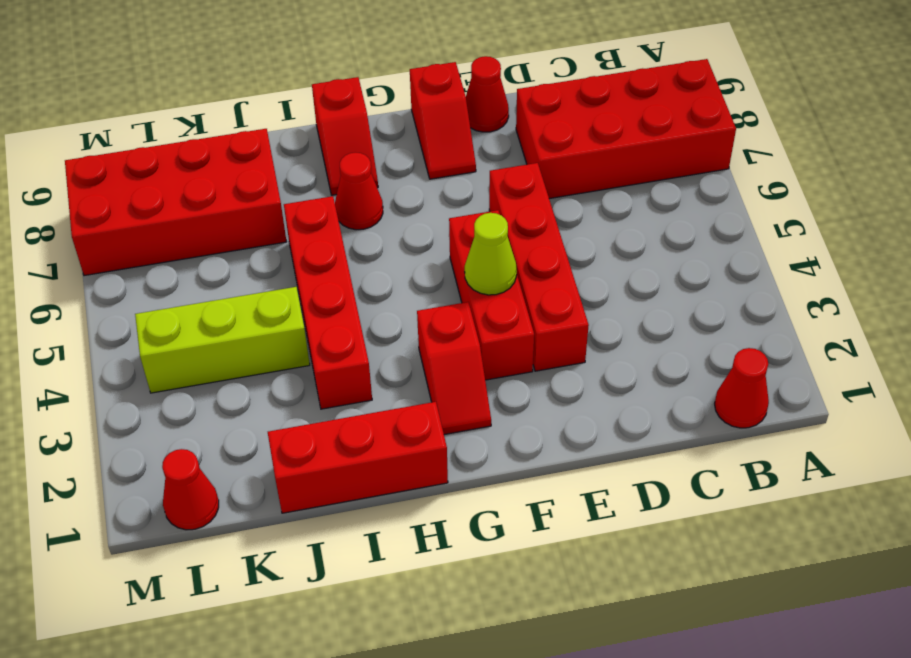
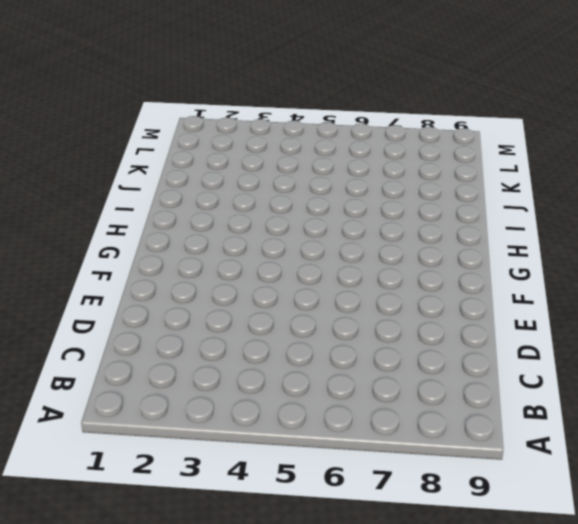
none -> red brick A7:D8 level 1
none -> red cone B1 level 1
none -> red brick E3:E6 level 1

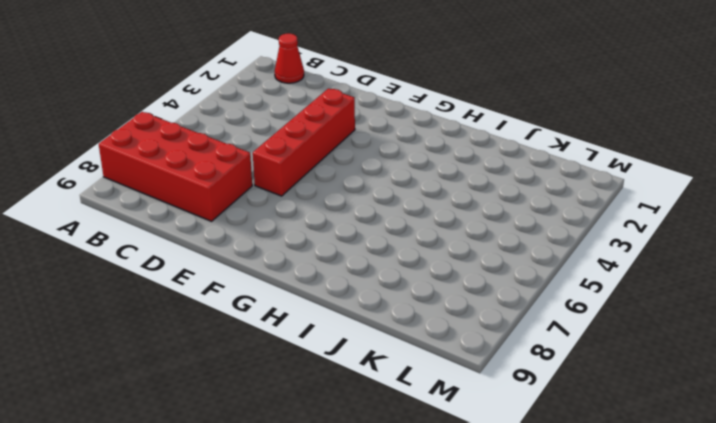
none -> red cone E9 level 1
none -> red brick F3:F5 level 1
none -> red slope F8:F9 level 1 top 9

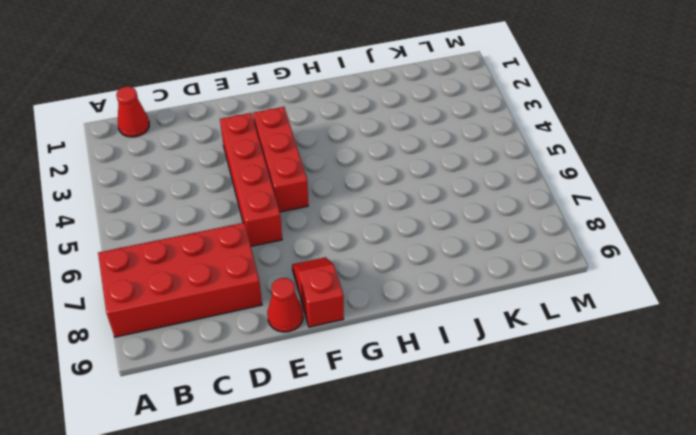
none -> red slope G2:G3 level 1 top 3
none -> red brick H1:J1 level 1
none -> red cone H7 level 1

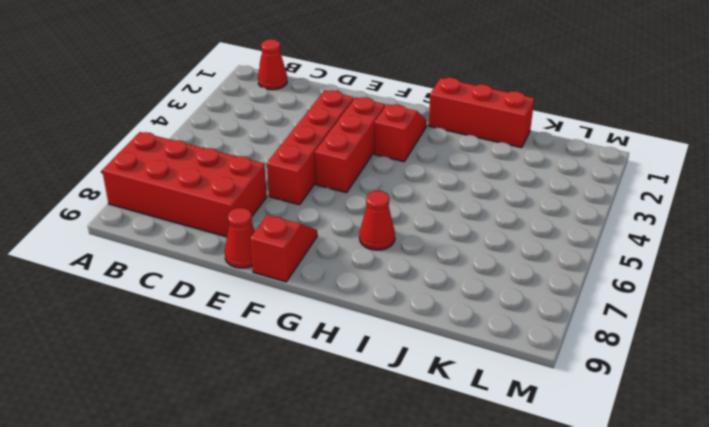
none -> red slope H8:H9 level 1 top 9
none -> red brick I3:I6 level 1
none -> lime brick J4:L4 level 1

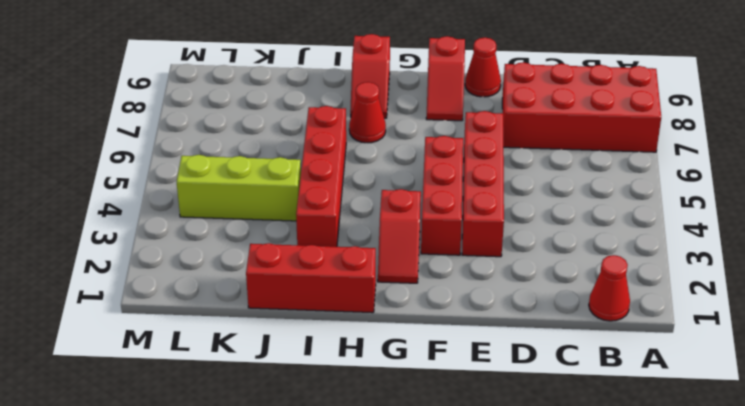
none -> red brick J7:M8 level 1
none -> red cone L1 level 1
none -> lime cone F4 level 2

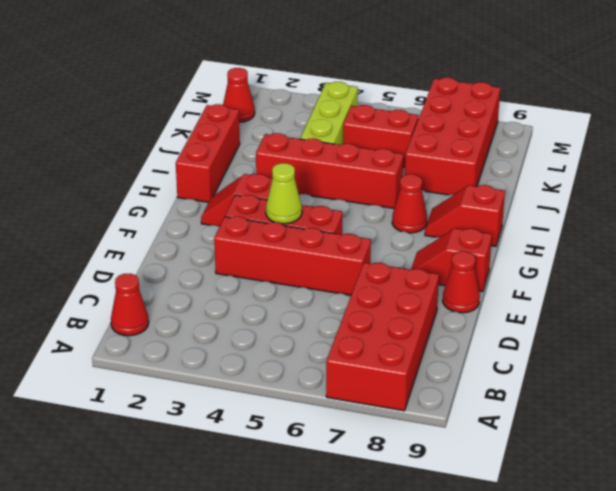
red brick K5:K6 level 1 -> none

